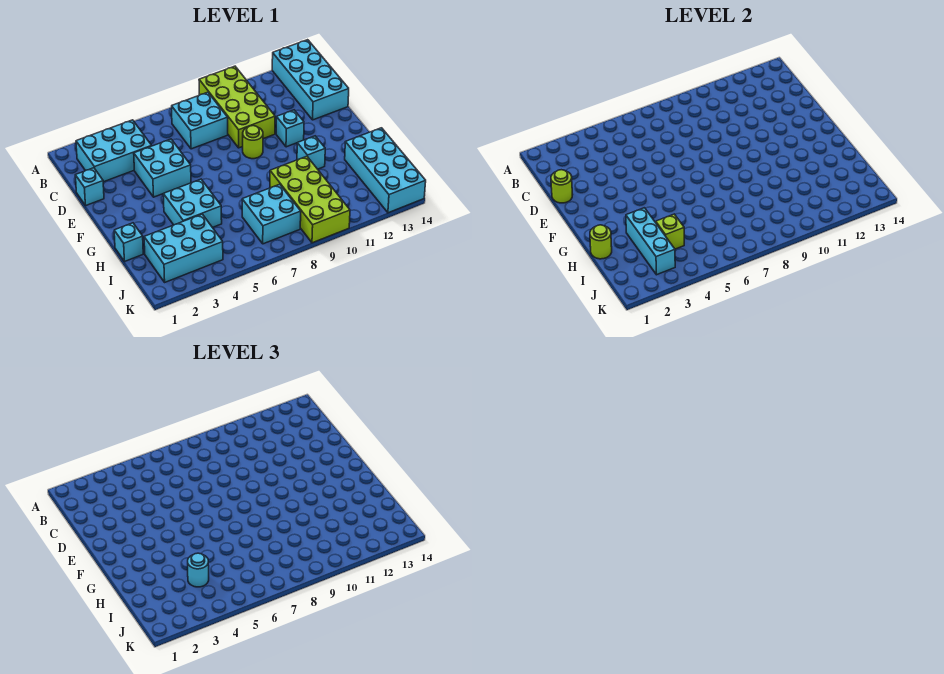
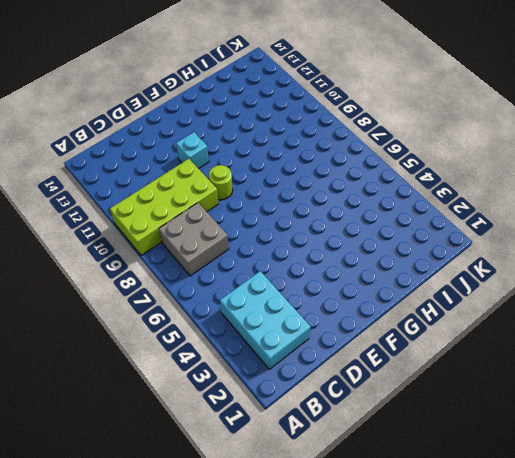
grey brick B7:C8 level 1 -> cyan brick B7:C8 level 1
none -> cyan brick A13:D14 level 1
none -> cyan brick D1 level 1
none -> cyan brick D4:E5 level 1

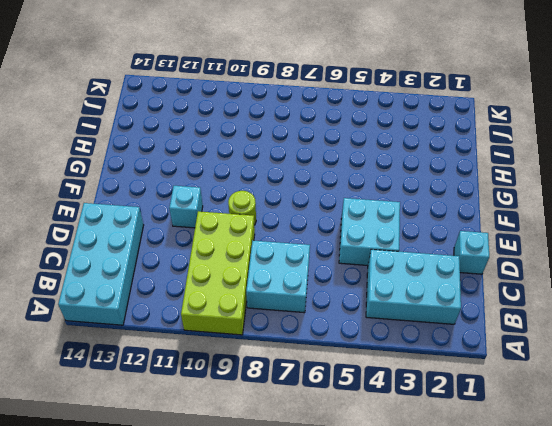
none -> cyan brick G4:H5 level 1
none -> cyan brick G11 level 1
none -> cyan brick H1 level 1

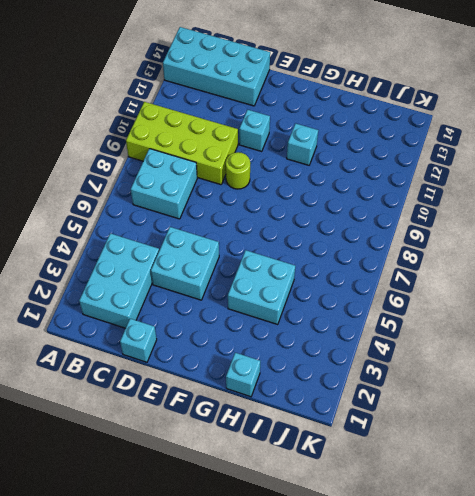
none -> lime brick H9:K10 level 1
none -> cyan brick H13:K14 level 1
none -> cyan brick I2:J4 level 1

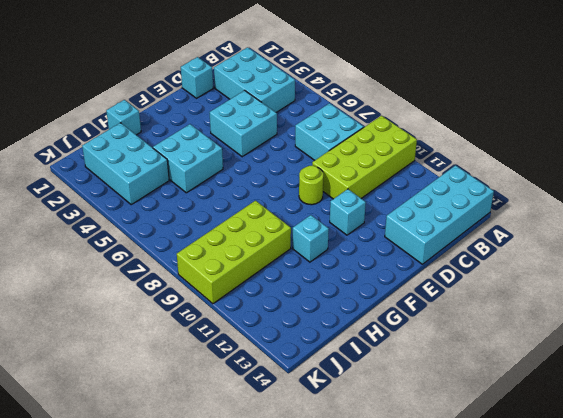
none -> cyan brick H13:K14 level 1
none -> cyan brick I7:J8 level 1
none -> lime round brick D1 level 2

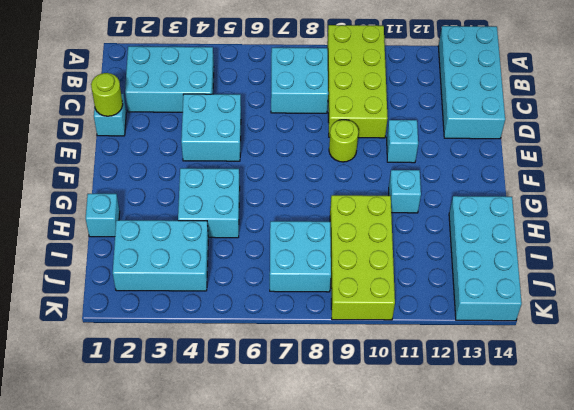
none -> lime round brick H1 level 2
none -> cyan brick H3:J3 level 2
none -> lime brick I4 level 2

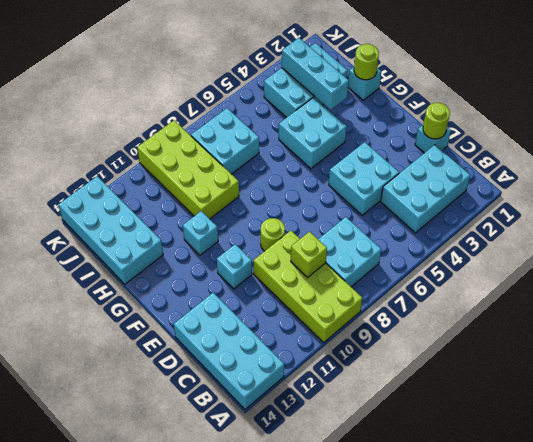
lime brick C9 level 2 -> lime brick I4 level 2
none -> cyan round brick I4 level 3

